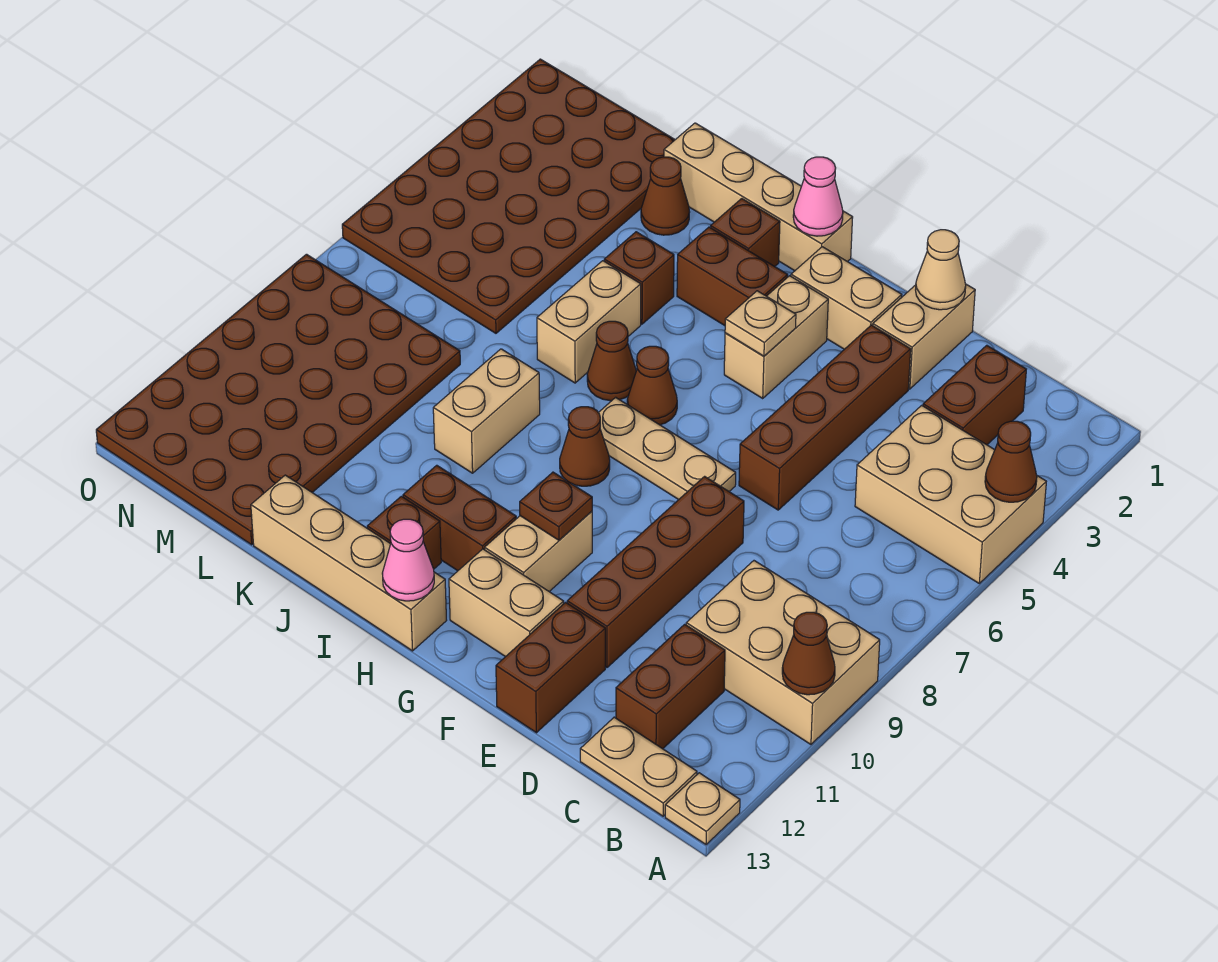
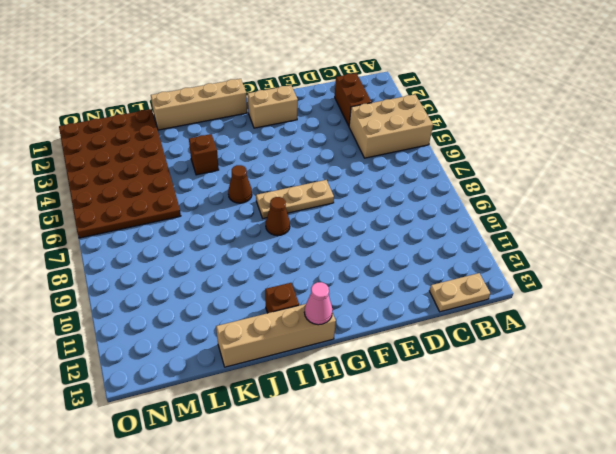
none -> tan brick A9:C10 level 1
none -> tan plate A13 level 1
none -> brown brick C11:C12 level 1
none -> tan brick E1:E2 level 1

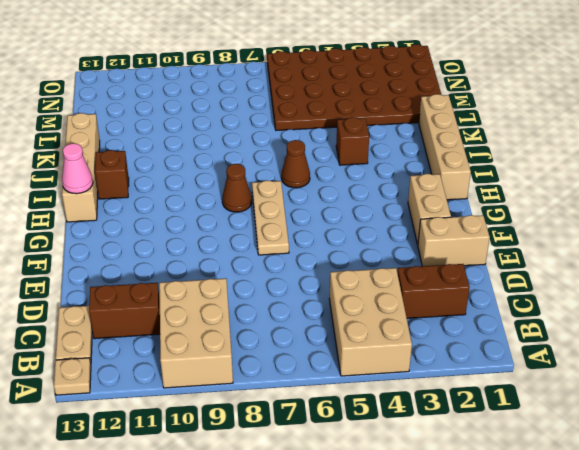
none -> brown brick E3:E6 level 1
none -> brown brick E8:E11 level 1
none -> brown brick E12:E13 level 1
none -> tan brick F12:G12 level 1

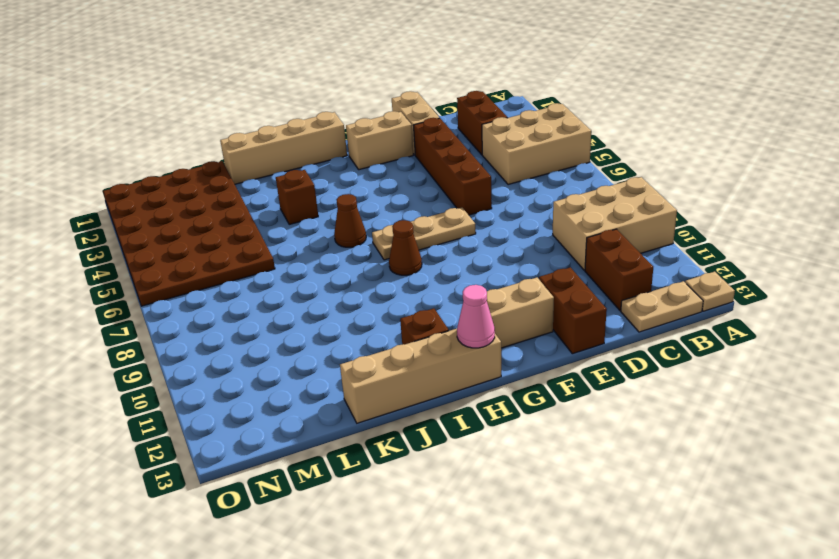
none -> brown brick E8:E11 level 1
none -> tan brick G3:G4 level 1
none -> tan brick G10:G11 level 1
none -> brown brick H3:I3 level 1

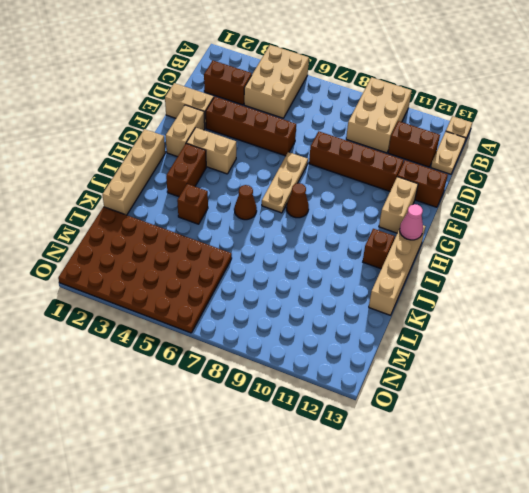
none -> tan brick G10:G11 level 1
none -> brown cone H6 level 1
none -> brown brick H11:I11 level 1
none -> brown brick I2 level 1

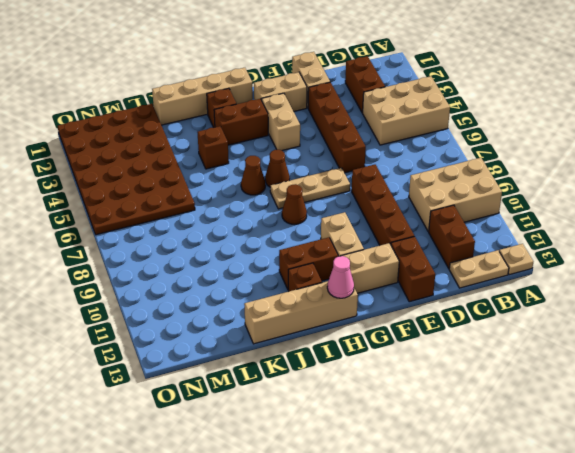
none -> tan brick J5:J6 level 1
none -> tan brick J8:J9 level 1
none -> brown cone K2 level 1
none -> brown plate L8:O13 level 1

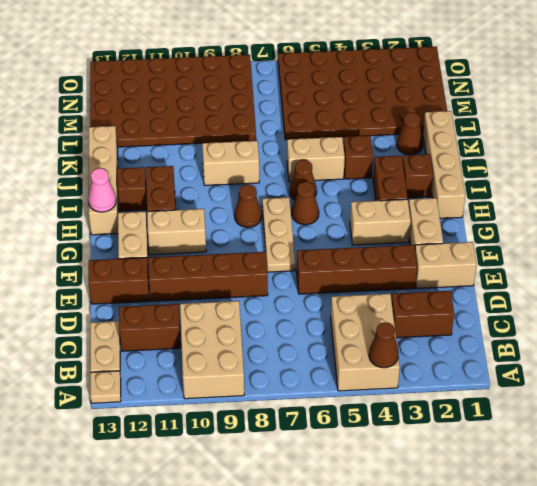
none -> brown cone A10 level 2
none -> tan cone E1 level 2
none -> tan plate G4 level 2
none -> brown plate G10 level 2

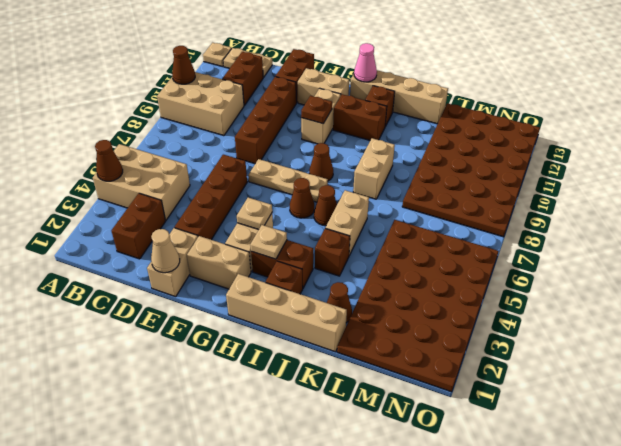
tan plate H3 level 2 -> none
none -> pink cone H1 level 2

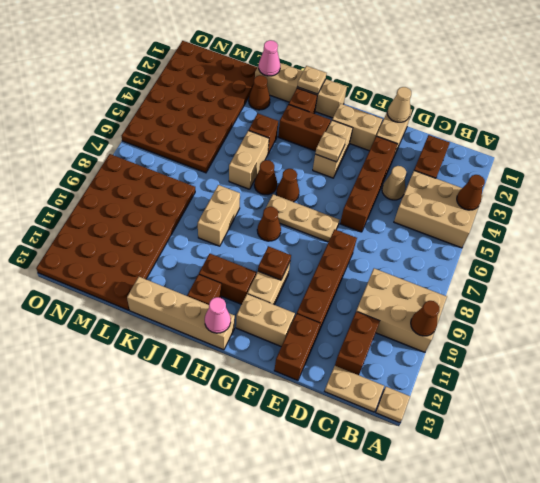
tan cone D4 level 1 -> none
tan plate I1 level 2 -> none
pink cone K1 level 2 -> pink cone H1 level 2

